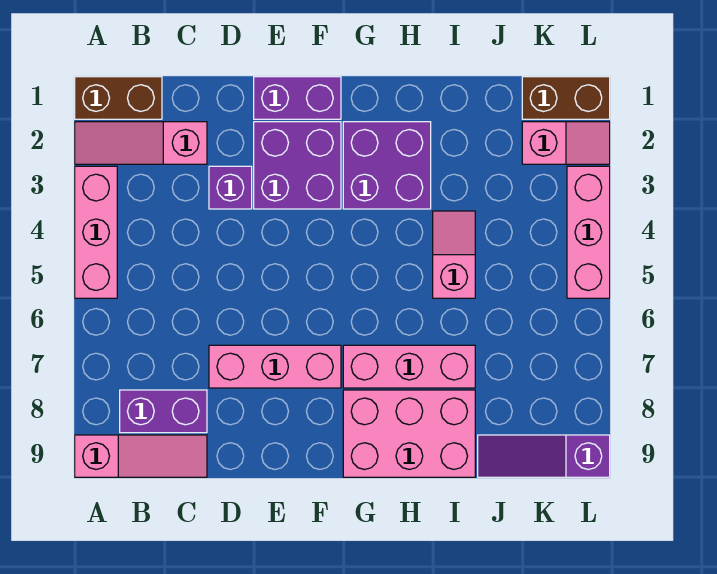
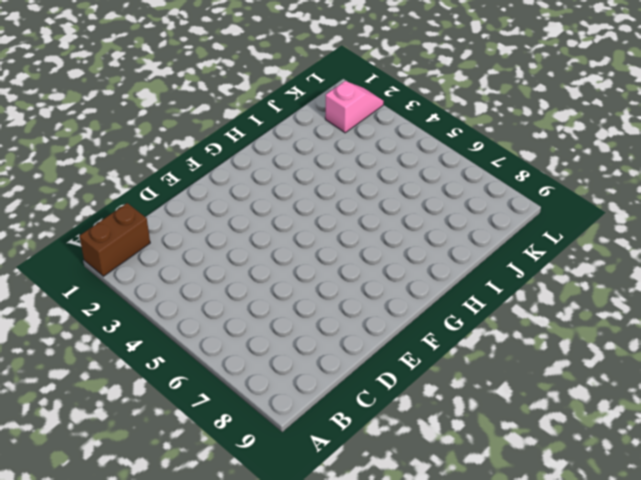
none -> pink slope A2:C2 level 1 top C
none -> pink brick A3:A5 level 1
none -> pink slope A9:C9 level 1 top A

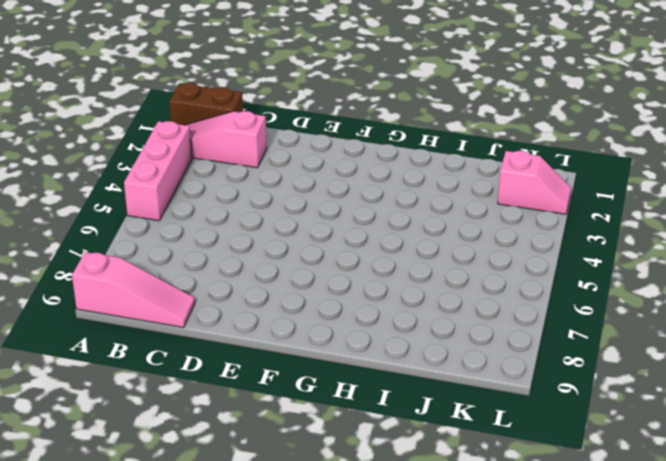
none -> purple brick B8:C8 level 1
none -> purple brick D3 level 1
none -> pink brick D7:F7 level 1

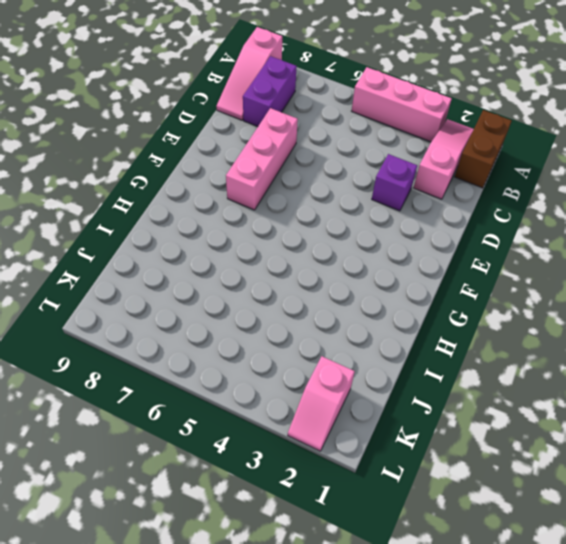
none -> purple brick E1:F1 level 1
none -> purple brick E2:F3 level 1
none -> purple brick G2:H3 level 1

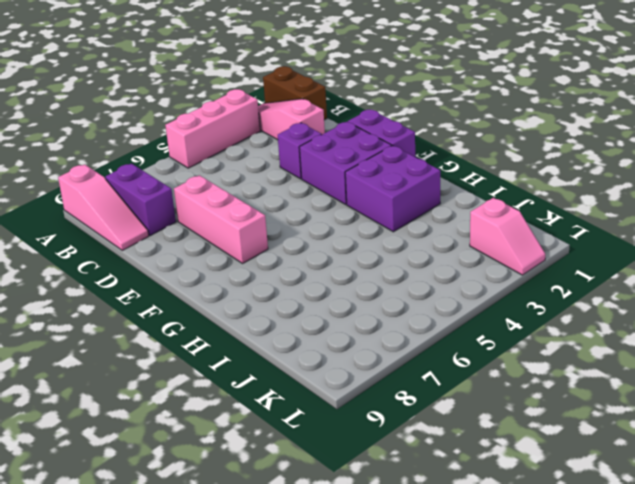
none -> pink brick G7:I7 level 1
none -> pink brick G8:I9 level 1
none -> pink slope I4:I5 level 1 top 5

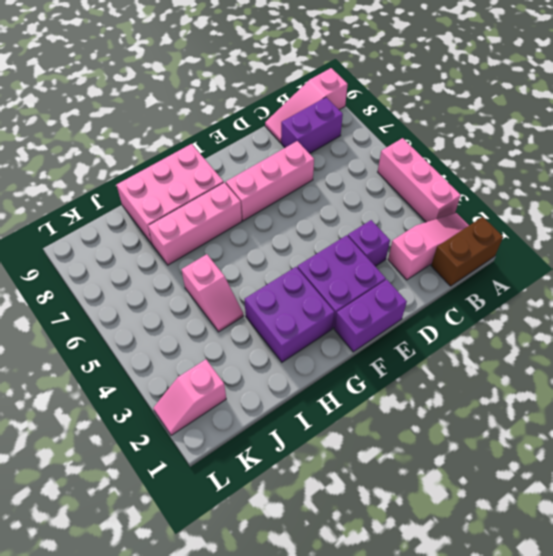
none -> purple slope J9:L9 level 1 top L
none -> brown brick K1:L1 level 1
none -> pink brick L3:L5 level 1

